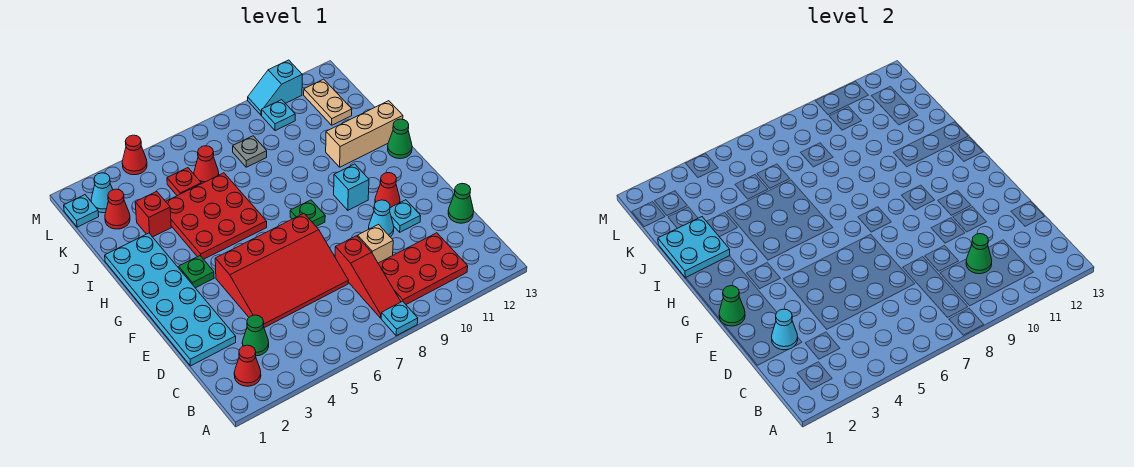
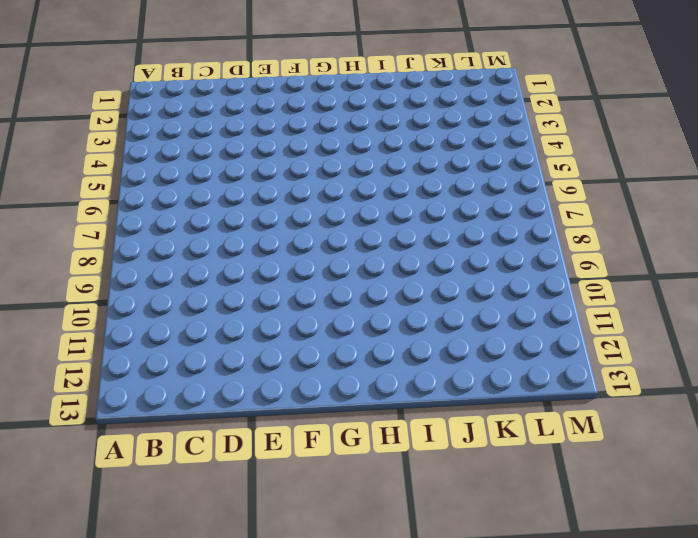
none -> cyan plate A8 level 1
none -> red cone B2 level 1
none -> red slope B8:D8 level 1 top D
none -> red plate B9:C11 level 1

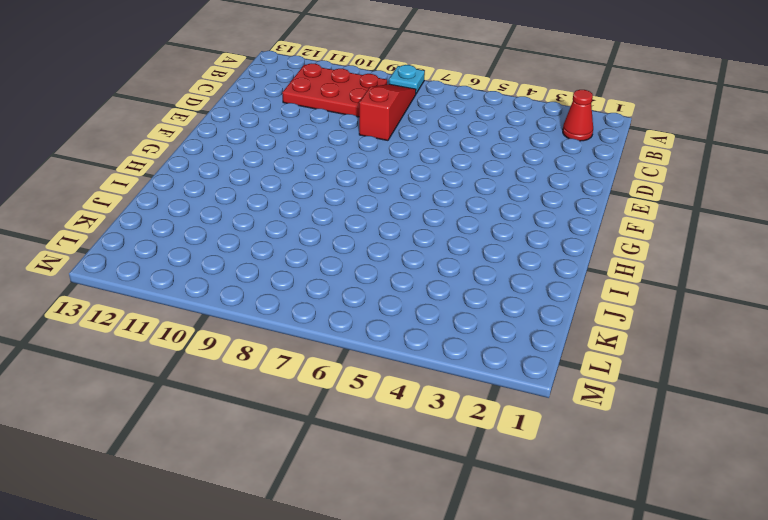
none -> green cone C3 level 1
none -> cyan plate D1:I2 level 1
none -> red slope D4:F7 level 1 top F
none -> tan brick D9 level 1

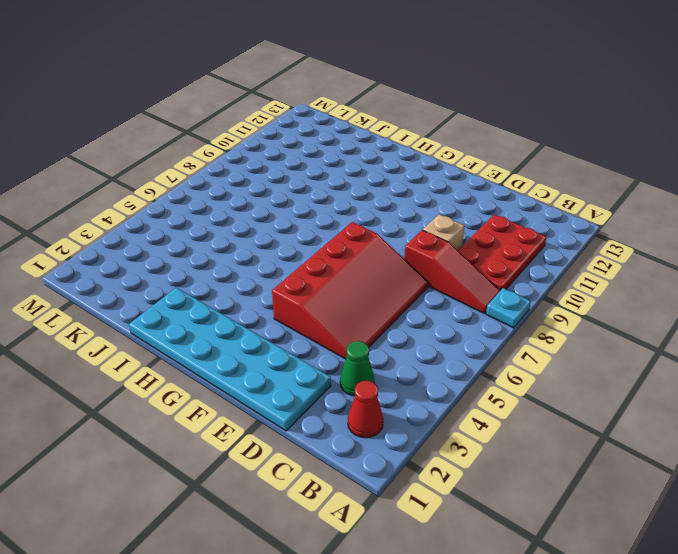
none -> green cone D13 level 1
none -> cyan cone E10 level 1
none -> cyan plate E11 level 1
none -> red cone F11 level 1

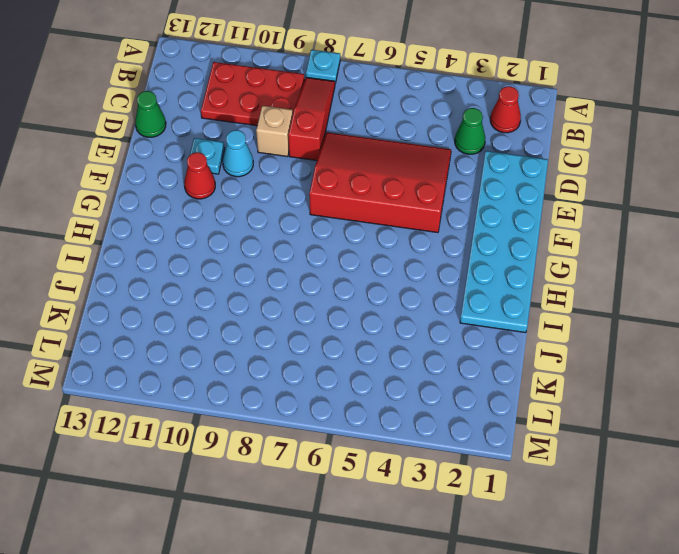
none -> green plate G3 level 1
none -> green plate G8 level 1
none -> cyan brick G10 level 1
none -> red plate H4:J6 level 1

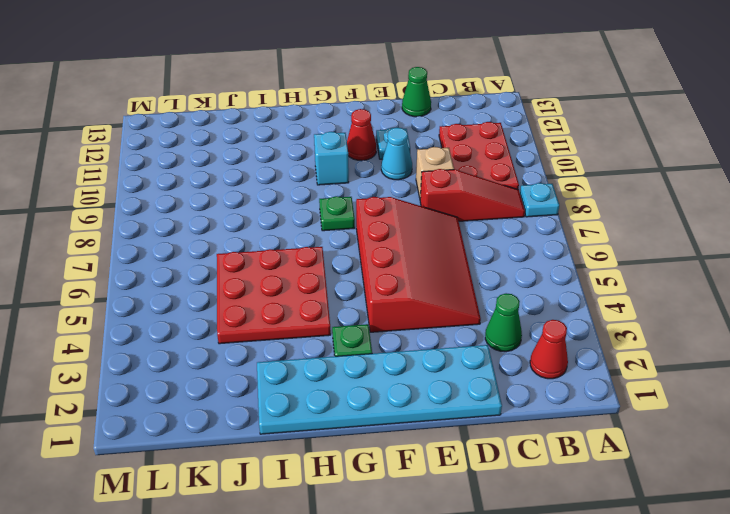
none -> green cone H13 level 1
none -> tan brick I11:I13 level 1
none -> red brick J3 level 1
none -> red cone K2 level 1

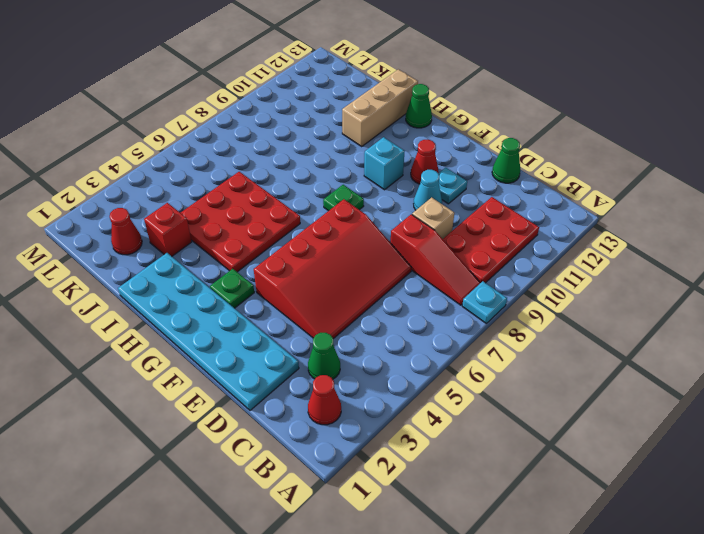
none -> red plate K5 level 1
none -> red cone K6 level 1
none -> grey plate K8 level 1
none -> tan plate K12:L12 level 1

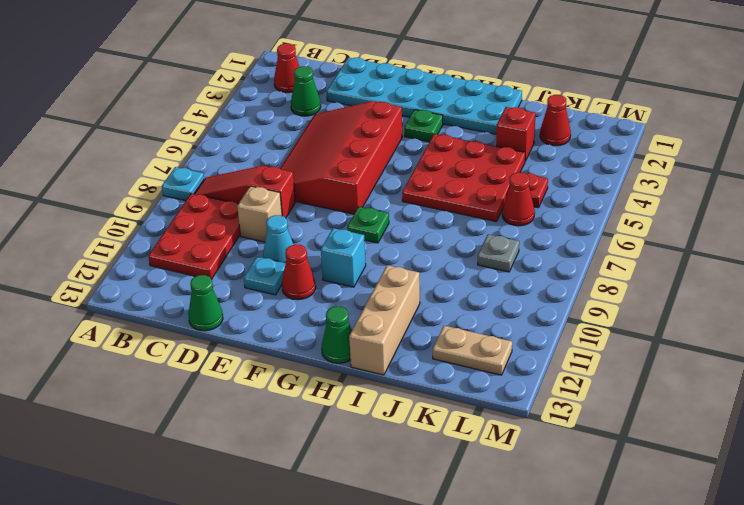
none -> cyan plate L1 level 1
none -> cyan cone L2 level 1
none -> cyan plate L10 level 1
none -> red cone M4 level 1

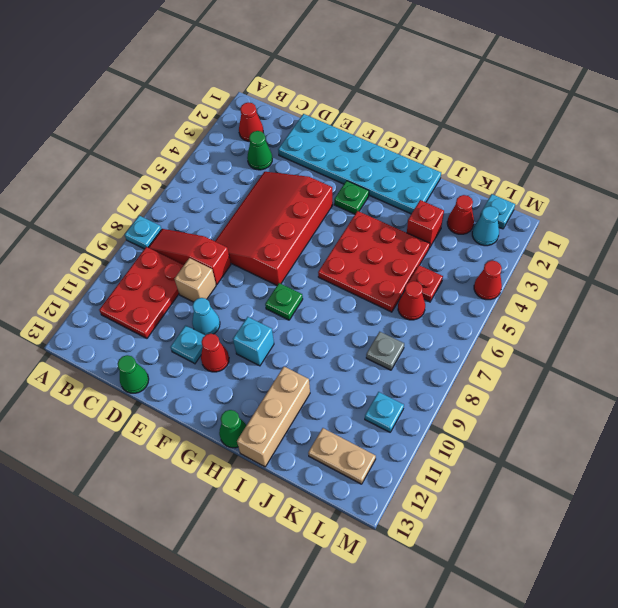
none -> cyan slope M10:M11 level 1 top 11
none -> green cone C10 level 2
none -> cyan cone D2 level 2
none -> green cone F1 level 2

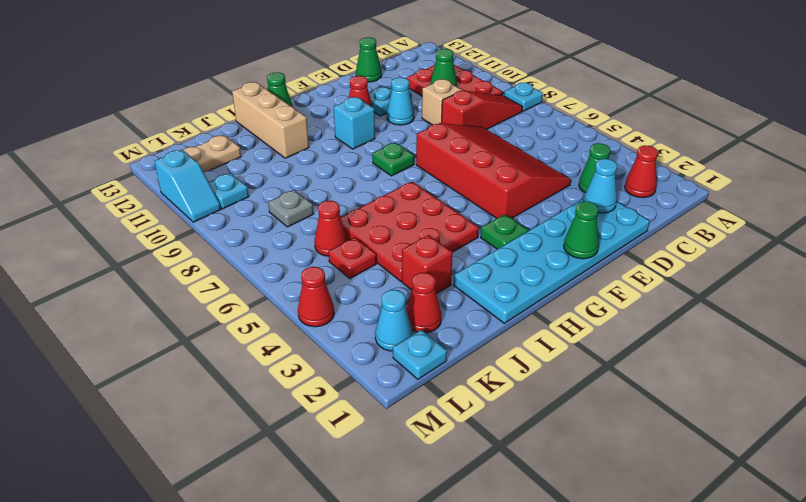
none -> cyan plate I1:J2 level 2

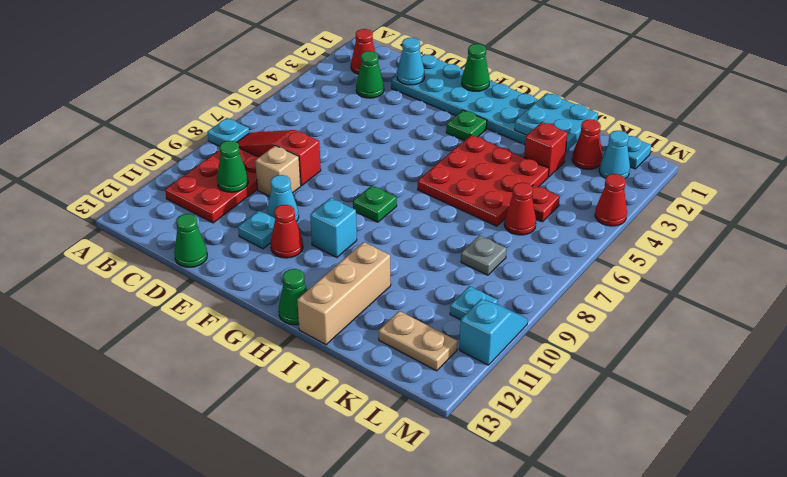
none -> red slope D4:F7 level 1 top F

